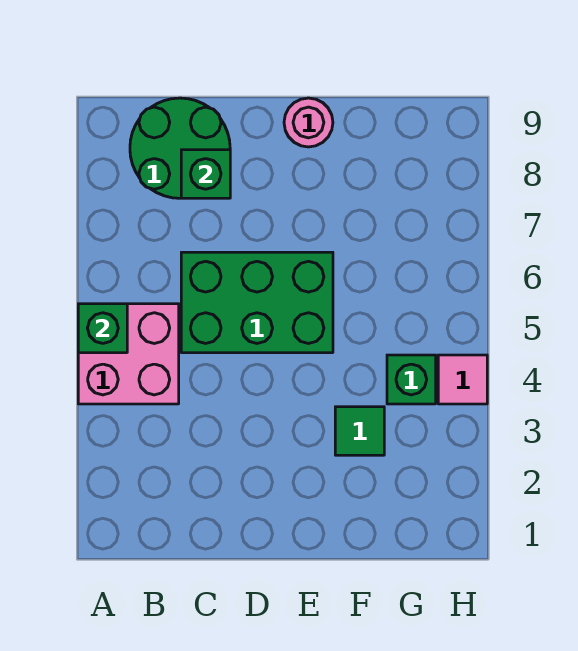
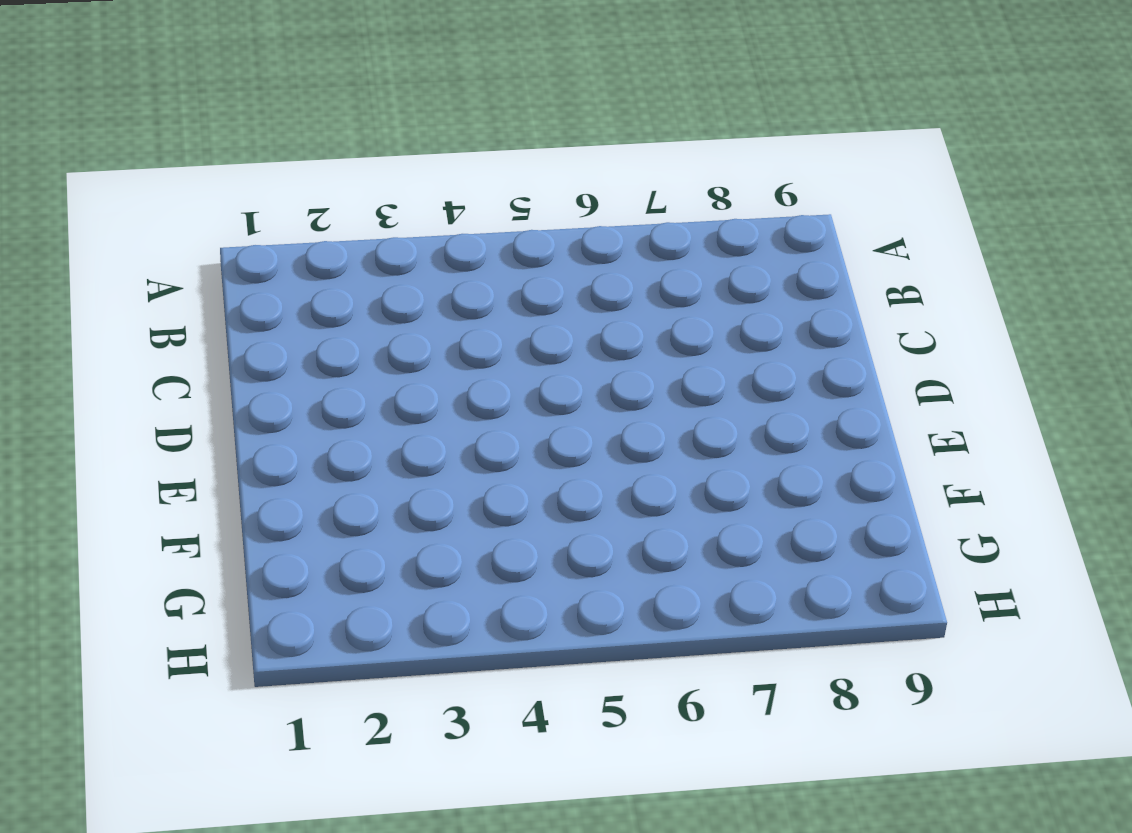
none -> pink brick A4:B5 level 1
none -> green round brick B8:C9 level 1

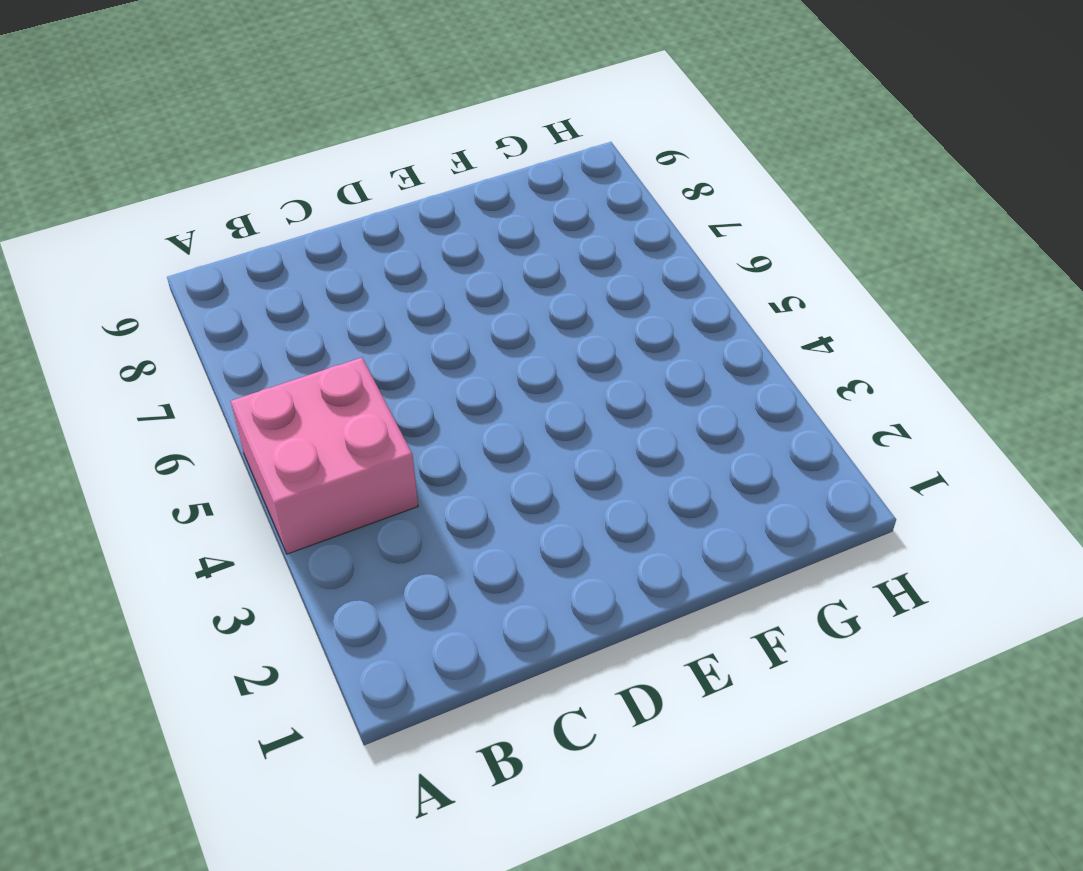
none -> green round brick B8:C9 level 1
none -> green brick C5:E6 level 1

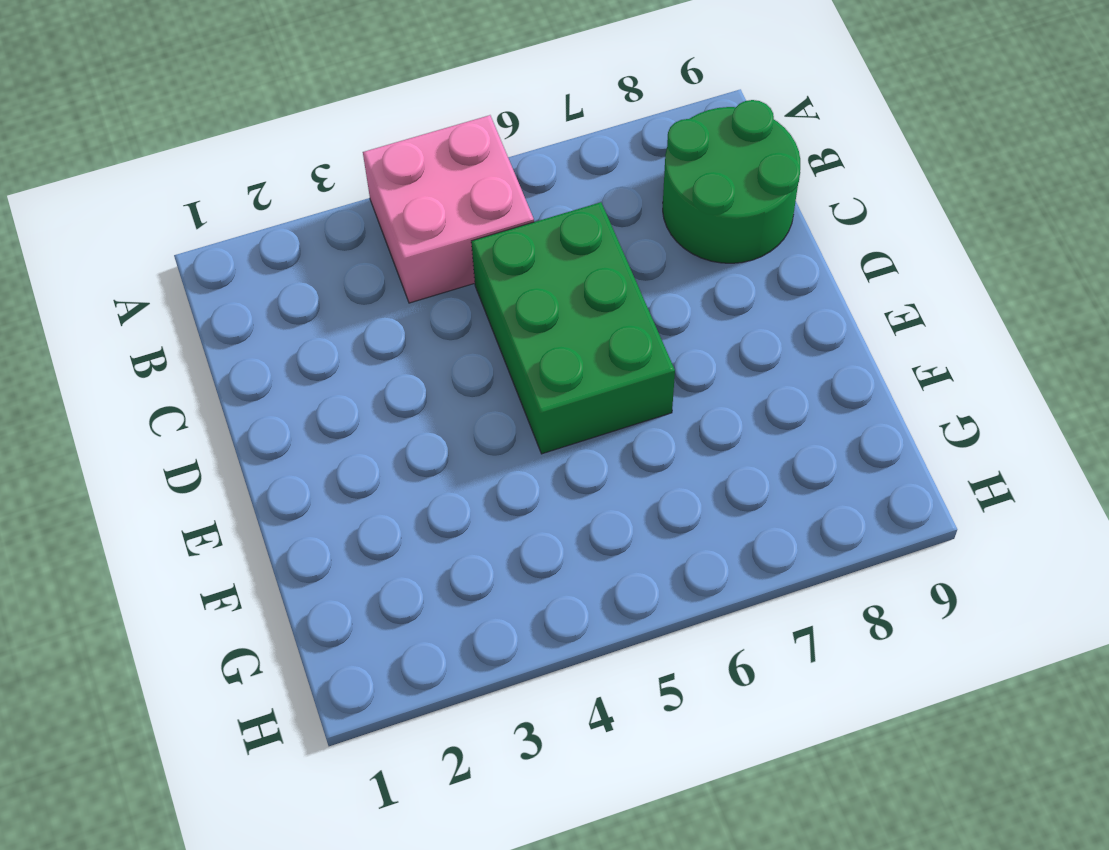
none -> pink round brick E9 level 1
none -> green tile F3 level 1

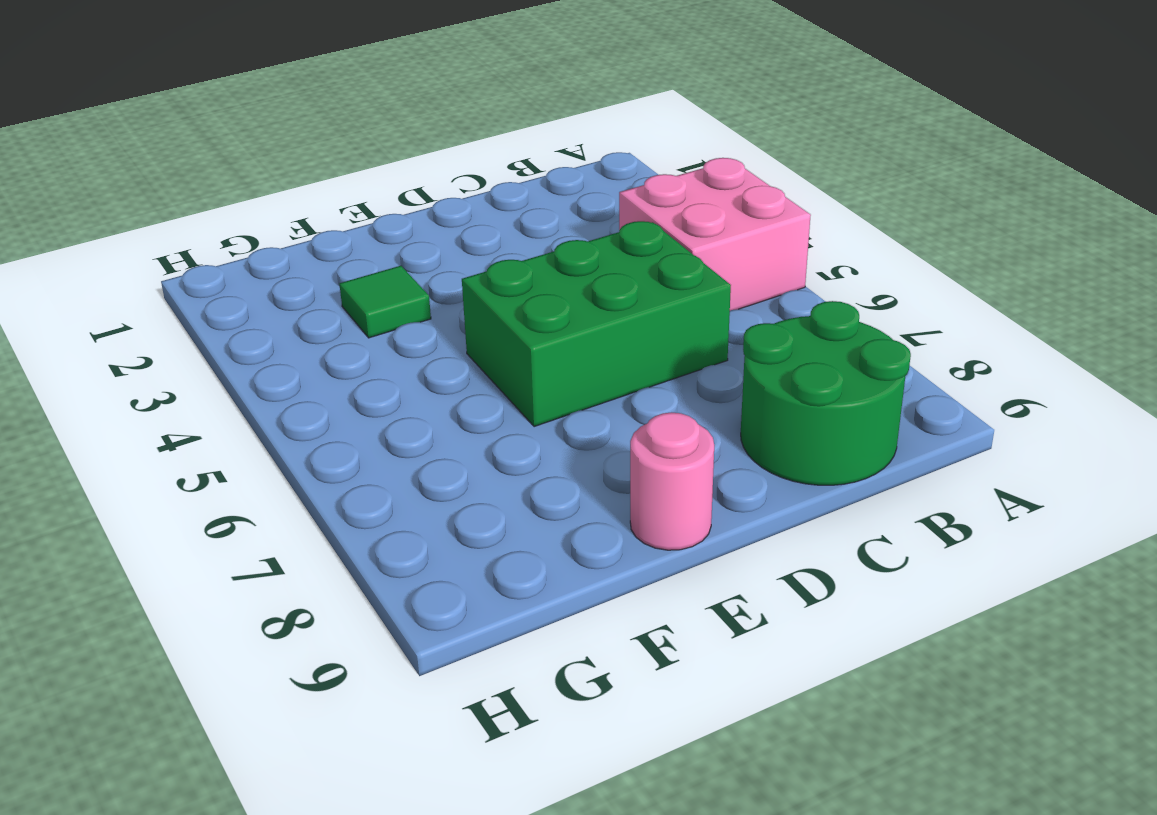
none -> green brick G4 level 1
none -> pink tile H4 level 1

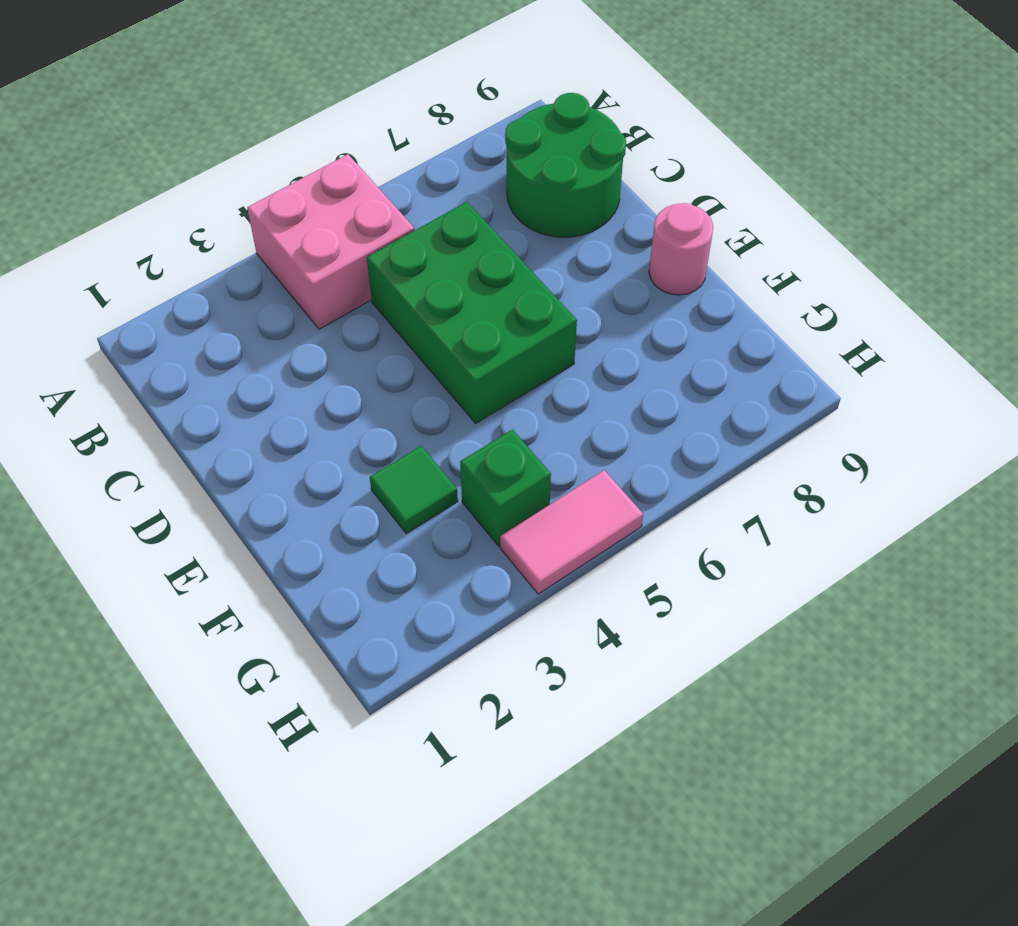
pink tile H4:H5 level 1 -> pink tile H4 level 1
none -> green brick A5 level 2
none -> green brick C8 level 2

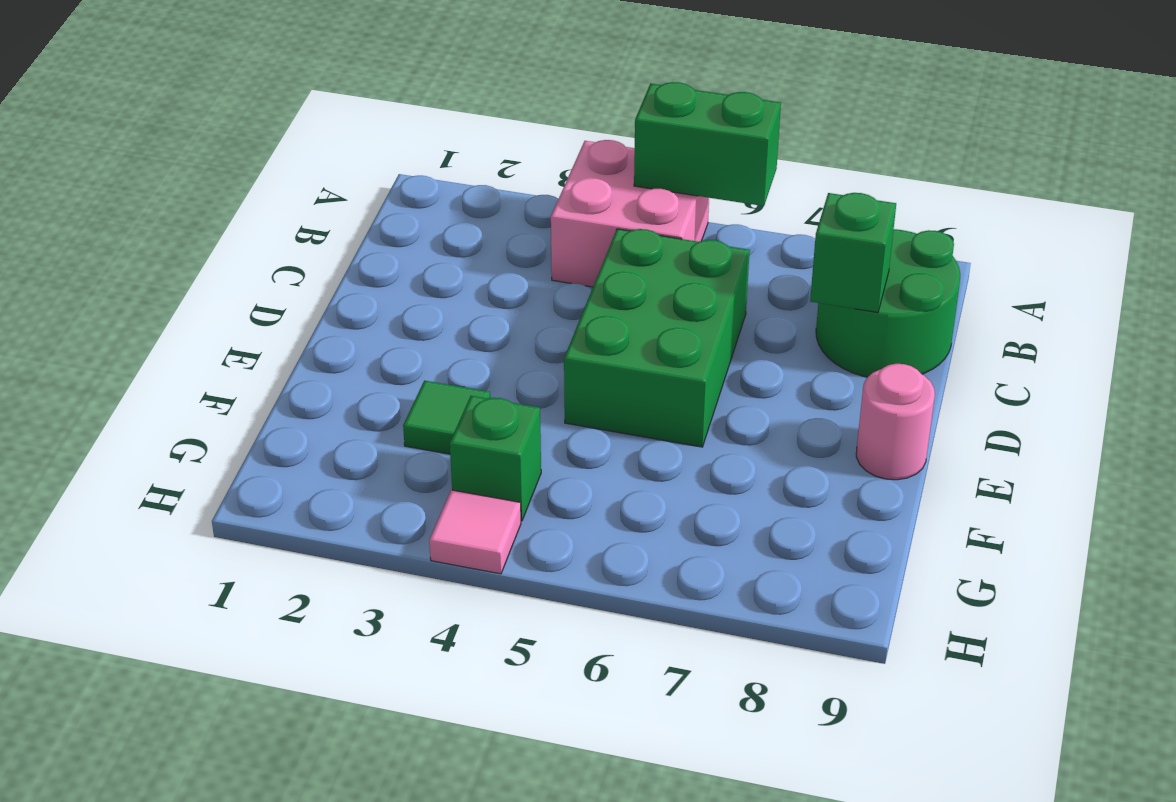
green brick A5:A6 level 2 -> green brick A5 level 2

